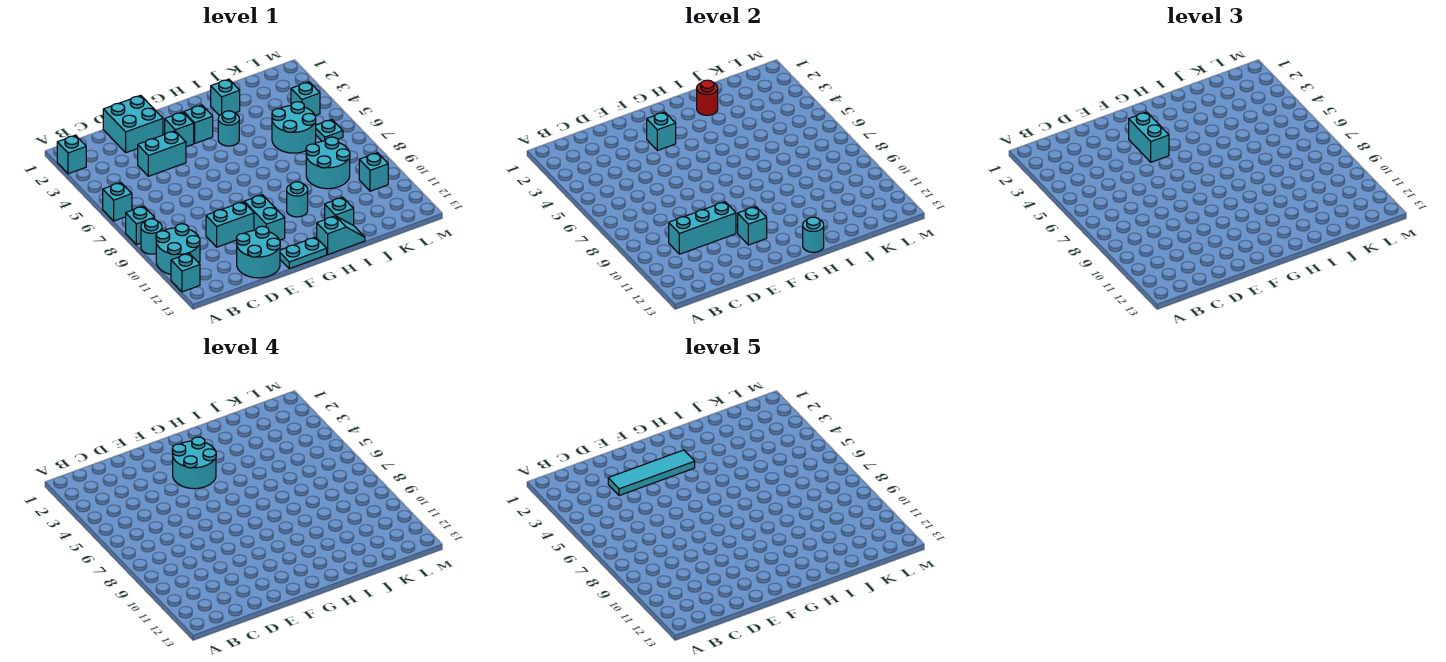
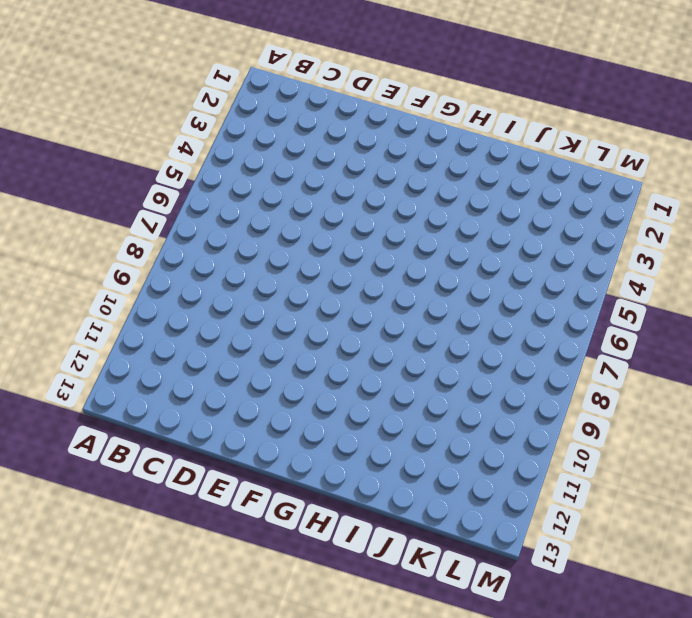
none -> cyan brick A2 level 1
none -> cyan brick A6 level 1
none -> cyan brick A8 level 1
none -> cyan round brick A9 level 1

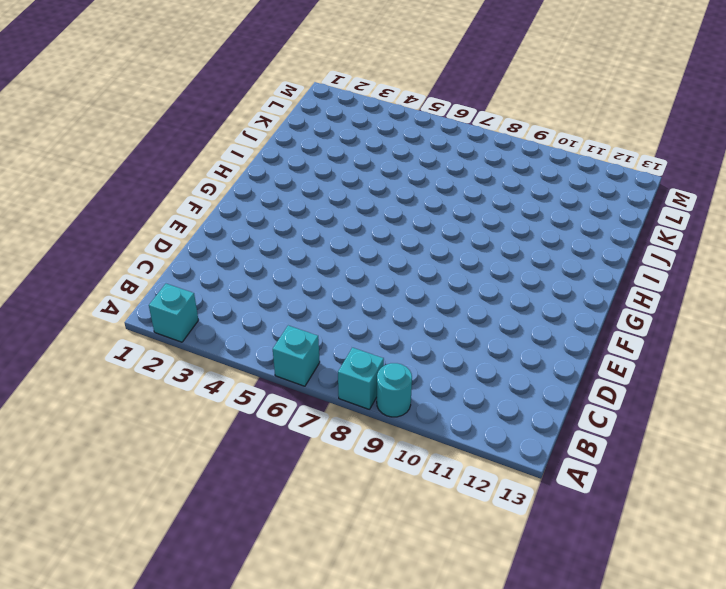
none -> cyan round brick A10:B11 level 1
none -> cyan brick A12 level 1
none -> cyan brick D1:E2 level 1
none -> cyan brick D4:E4 level 1

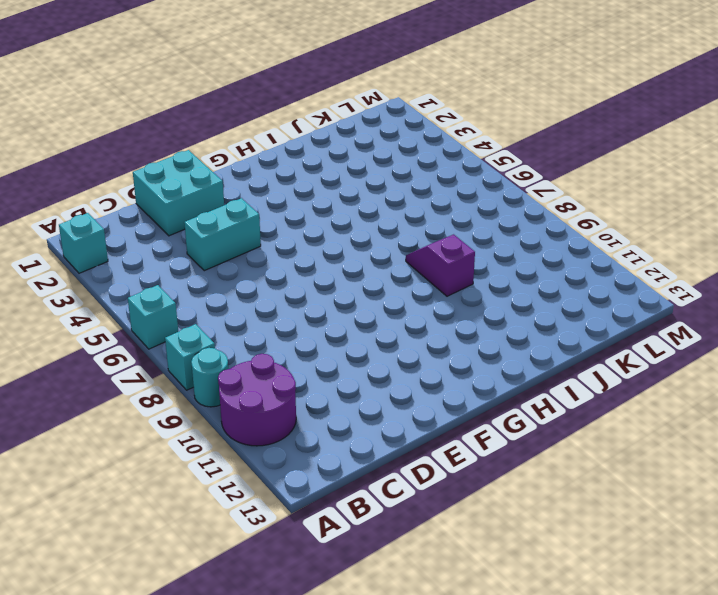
purple round brick A10:B11 level 1 -> cyan round brick A10:B11 level 1
purple slope I8:I9 level 1 top 9 -> none
none -> cyan brick A12 level 1
none -> cyan brick D10:E10 level 1
none -> cyan round brick D12:E13 level 1
none -> cyan brick F3 level 1

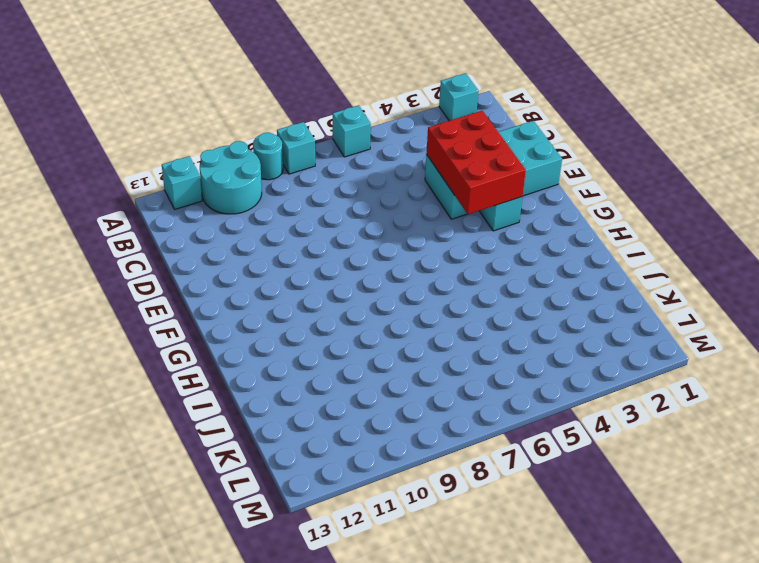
red brick D3:F4 level 2 -> cyan brick F3 level 2
none -> cyan brick D10:E10 level 1
none -> cyan round brick D12:E13 level 1
none -> cyan brick F10:F11 level 1
none -> cyan plate F13:G13 level 1

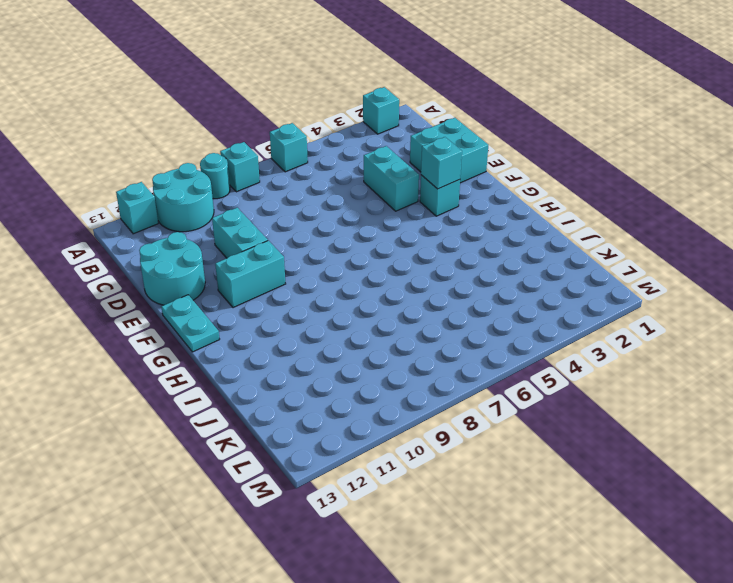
none -> cyan brick G3 level 1
none -> cyan round brick H4 level 1
none -> cyan round brick H10 level 1
none -> cyan slope H13:I13 level 1 top H

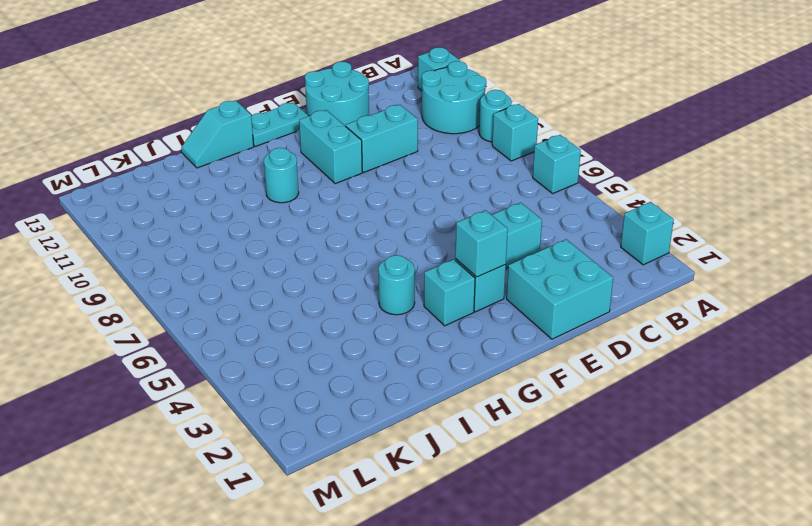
none -> cyan brick I2 level 1
none -> cyan brick I12 level 1
none -> cyan round brick J5:K6 level 1
none -> cyan round brick J8:K9 level 1

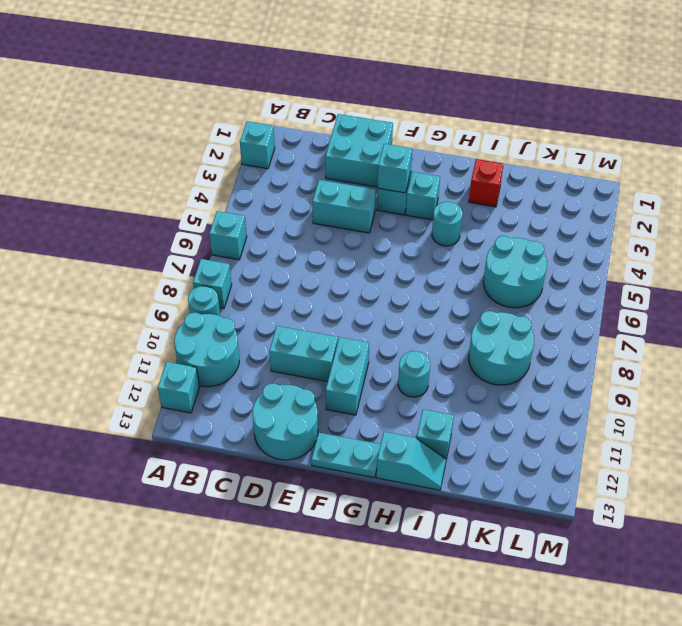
red brick I2 level 1 -> cyan brick I2 level 1
none -> cyan brick L4 level 1
none -> cyan plate L6 level 1
none -> cyan brick L10 level 1
none -> cyan brick C10:E10 level 2

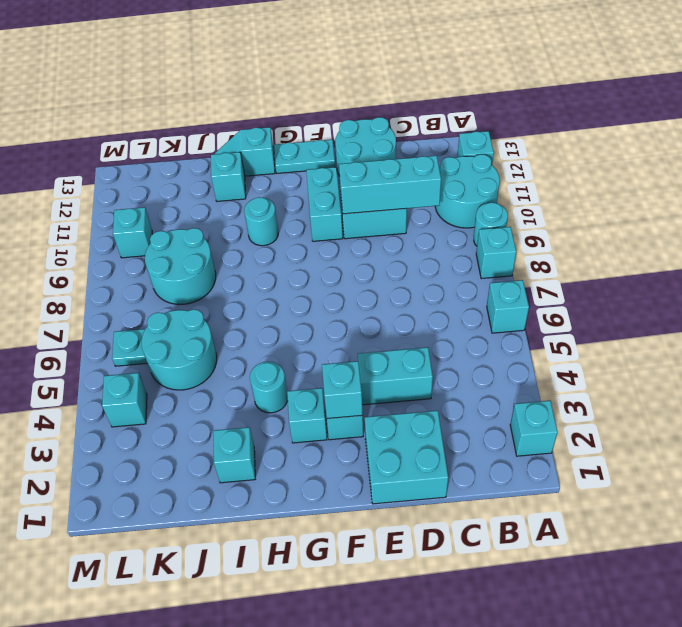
none -> cyan brick F11 level 2
none -> cyan round brick H13 level 2
none -> red round brick I2 level 2
none -> cyan brick F3:F4 level 3

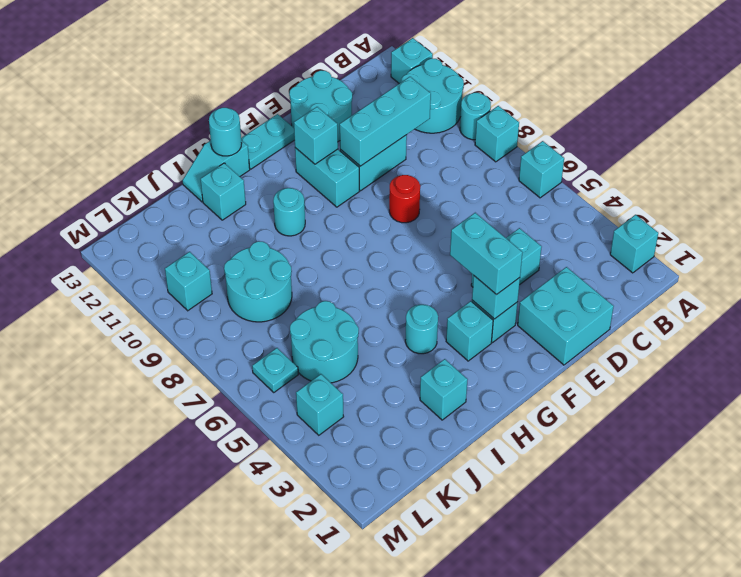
red round brick E8 level 1 -> red round brick I2 level 2
none -> cyan round brick F3:G4 level 4
none -> cyan tile D3:G3 level 5

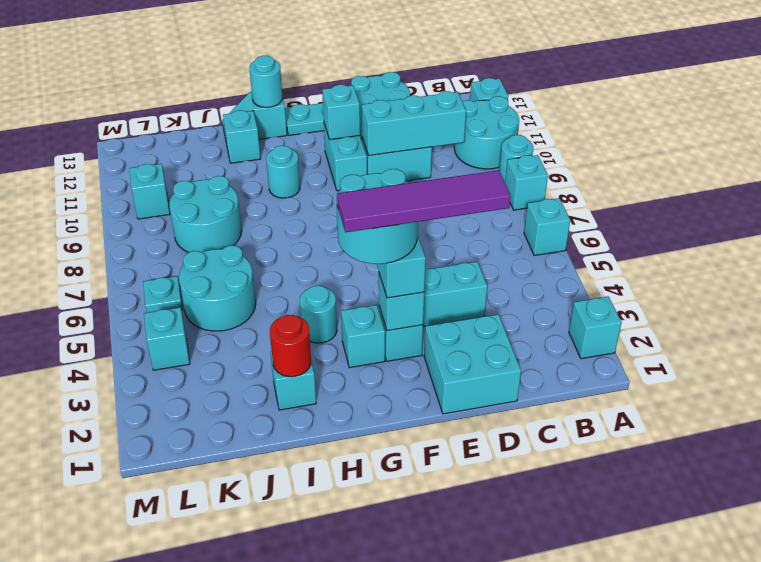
purple tile D3:G3 level 5 -> cyan tile D3:G3 level 5

